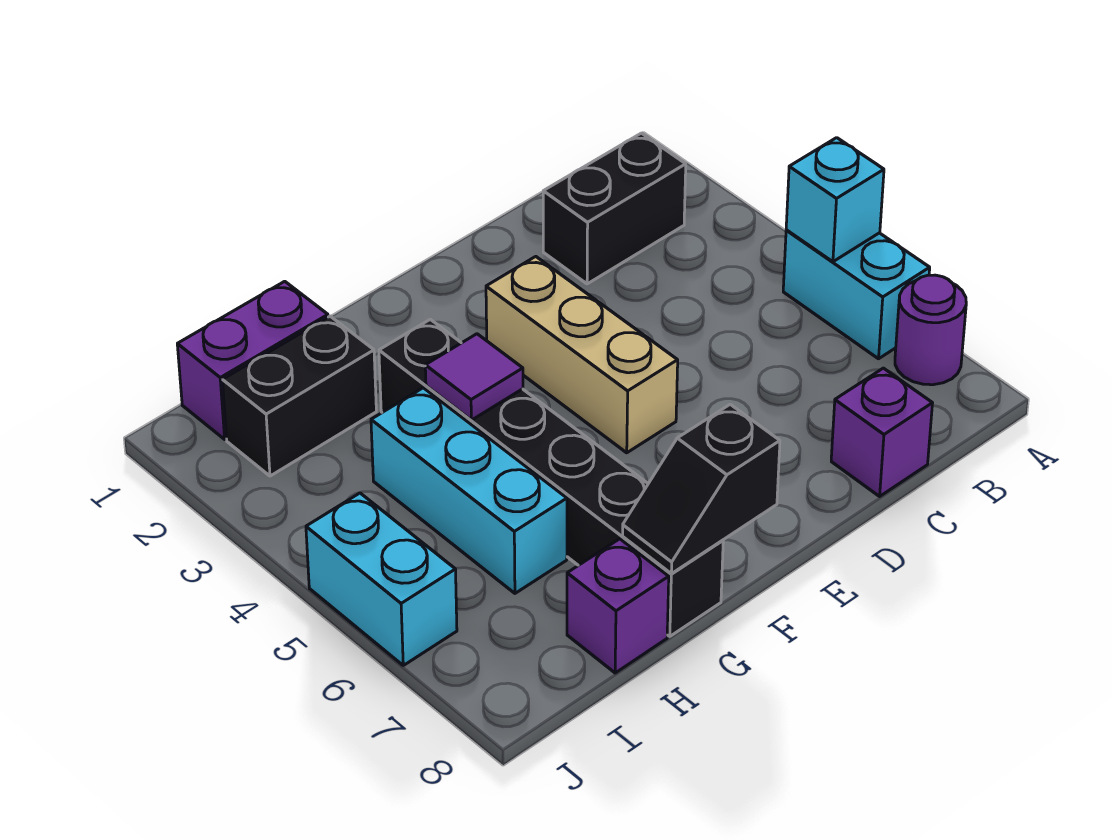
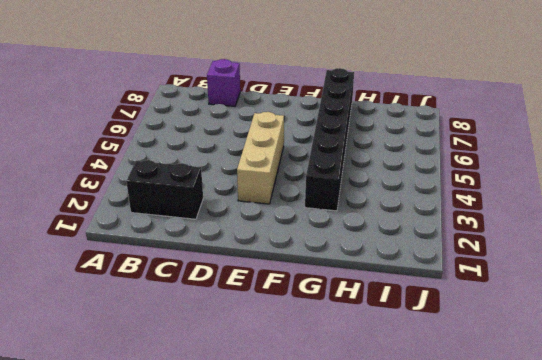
none -> cyan brick A5:A6 level 1
none -> purple round brick A7 level 1
none -> purple brick H1:I1 level 1

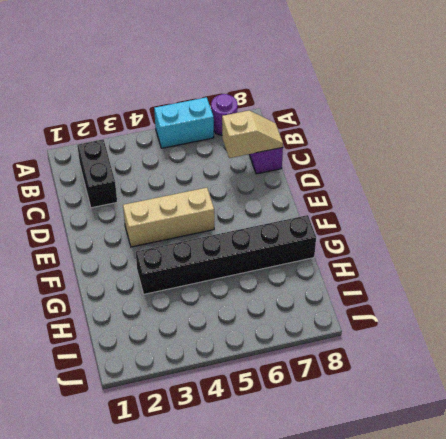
tan slope C7:C8 level 2 top 7 -> none
none -> purple brick H1:I1 level 1
none -> black brick H2:I2 level 1
none -> cyan brick H4:H6 level 1

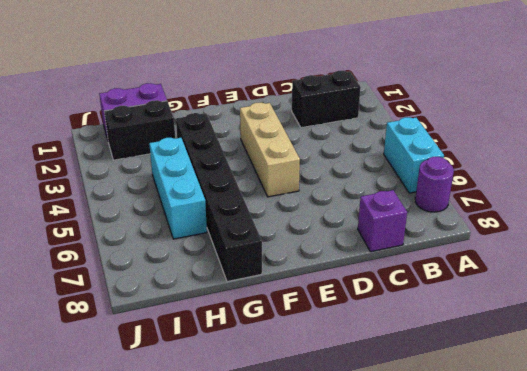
none -> purple brick H8 level 1
none -> cyan brick J5:J6 level 1
none -> cyan brick A5 level 2

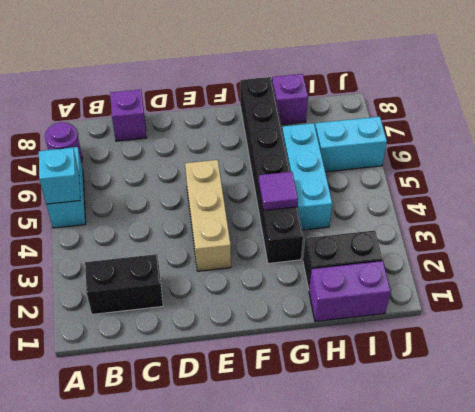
cyan brick I6:J6 level 1 -> cyan brick J5:J6 level 1
none -> black slope F8:G8 level 2 top F

